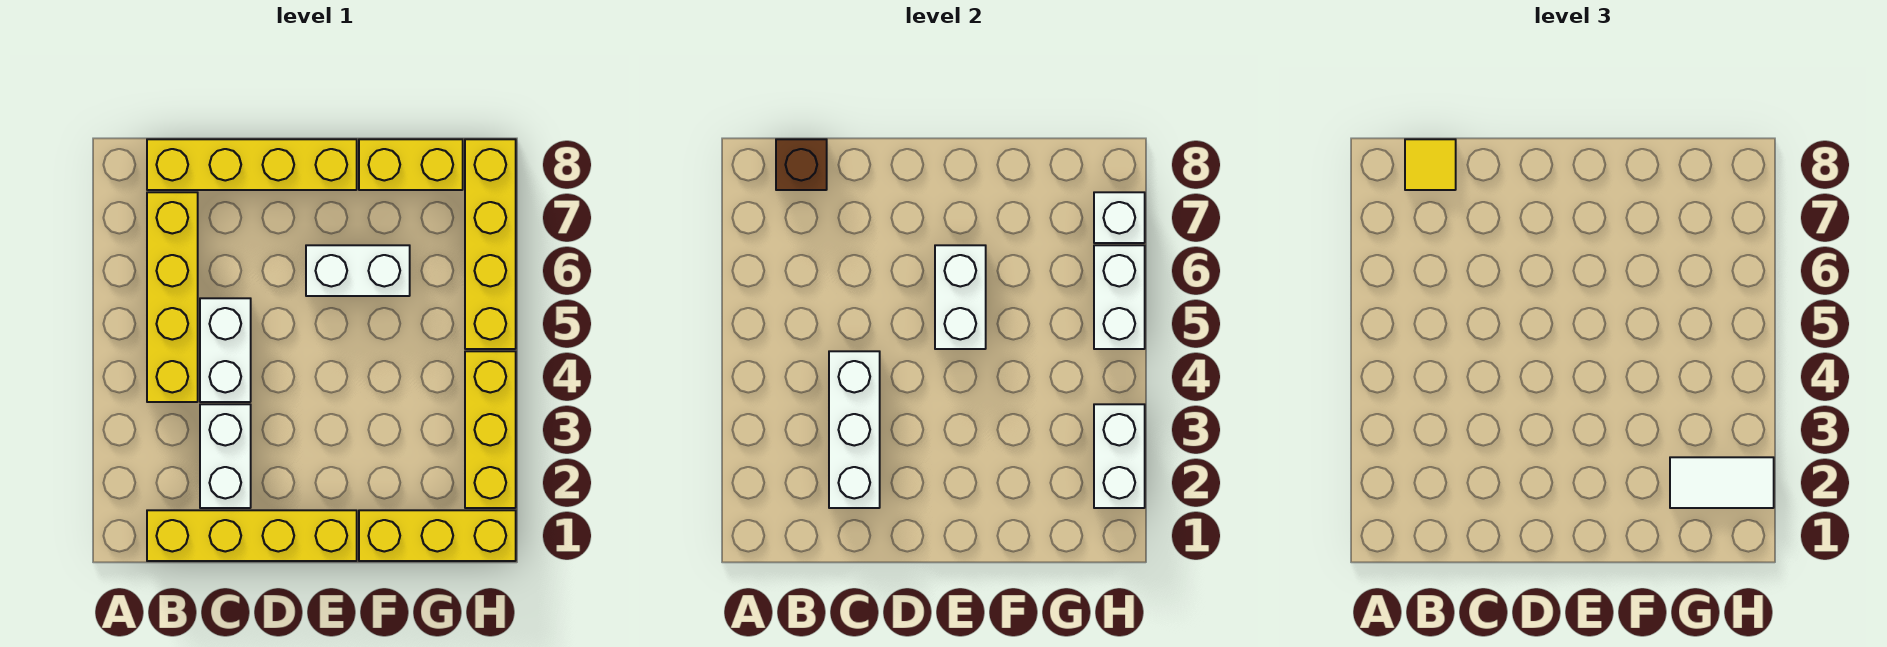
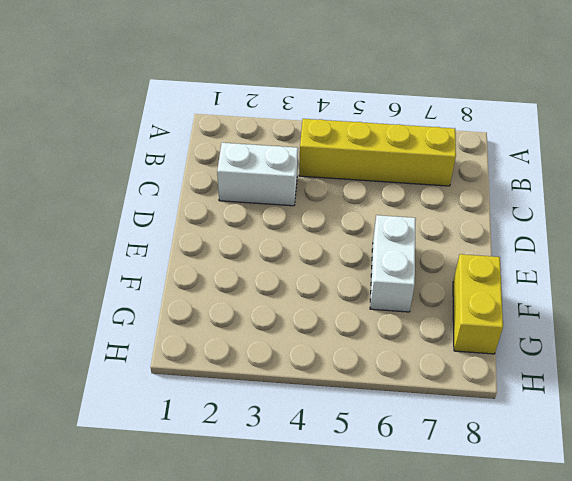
none -> yellow brick B1:E1 level 1
none -> yellow brick B8:E8 level 1
none -> white brick C4:C5 level 1

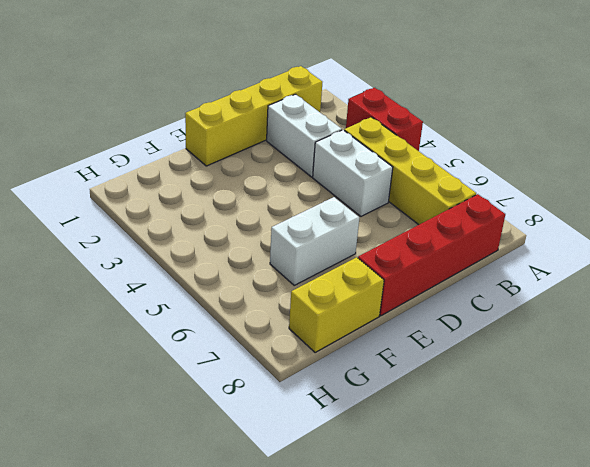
red brick A3:A4 level 1 -> none
red brick B8:E8 level 1 -> yellow brick B8:E8 level 1
none -> yellow brick F1:H1 level 1
none -> yellow brick H2:H4 level 1
none -> yellow brick H5:H8 level 1

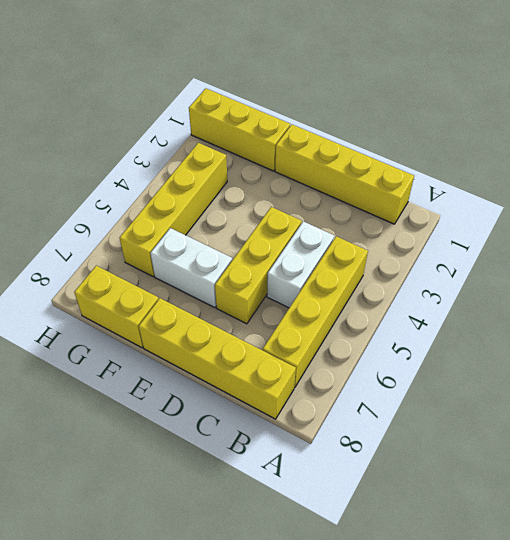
yellow brick D4:D6 level 1 -> yellow brick H2:H4 level 1
yellow brick G3:G6 level 1 -> yellow brick H5:H8 level 1
none -> white brick C2:C3 level 1
none -> brown brick B8 level 2
none -> white brick C2:C4 level 2

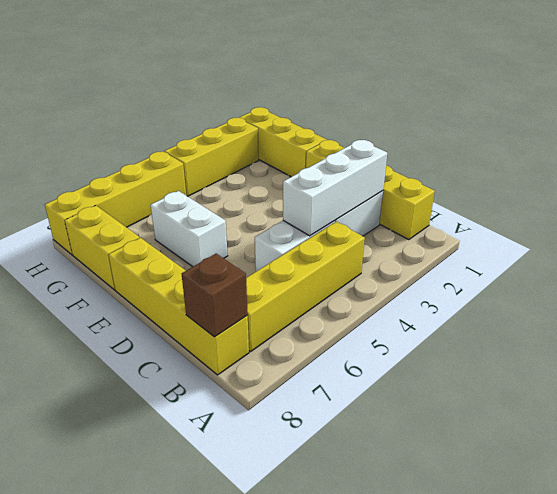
none -> white brick E5:E6 level 2
none -> white brick H2:H3 level 2
none -> white brick H5:H6 level 2

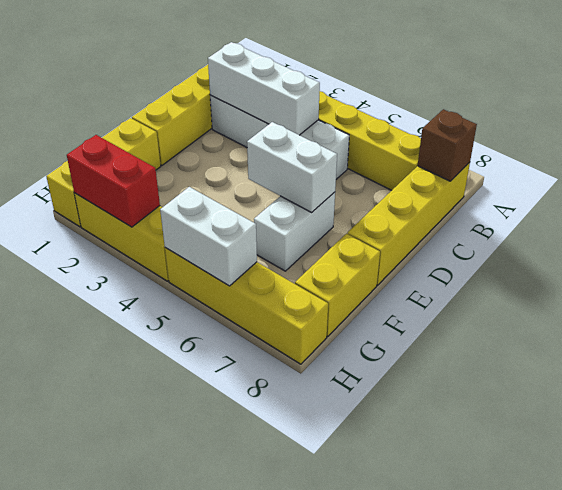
red brick H2:H3 level 2 -> white brick H2:H3 level 2
none -> white brick H7 level 2
none -> yellow tile B8 level 3
none -> white tile G2:H2 level 3

